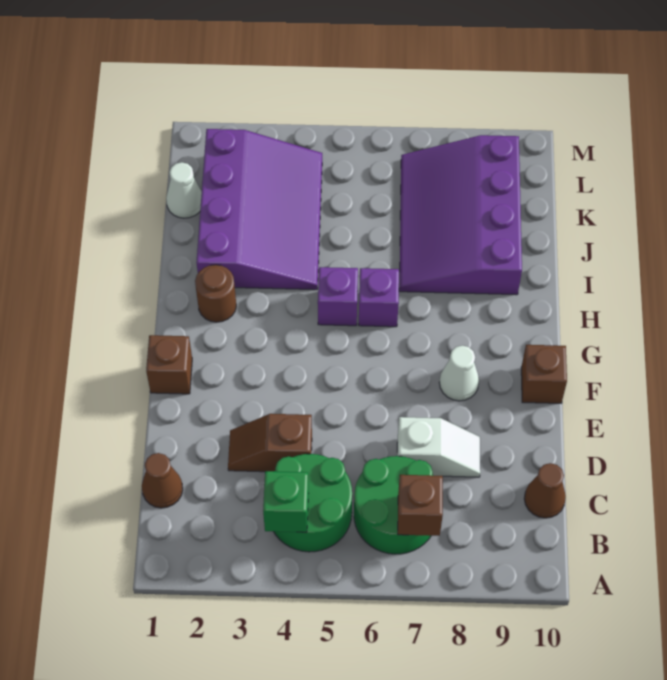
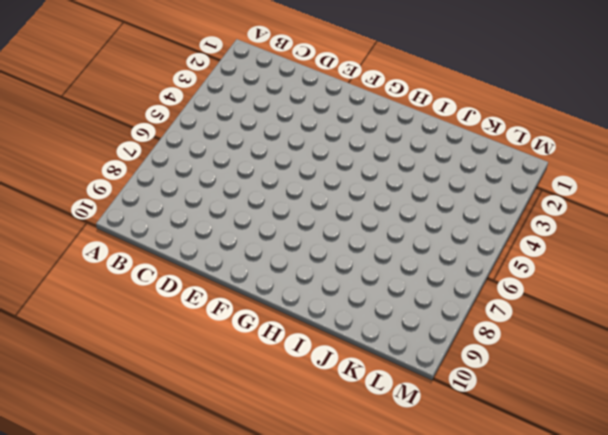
none -> green round brick B4:C5 level 1
none -> green round brick B6:C7 level 1
none -> brown cone C1 level 1

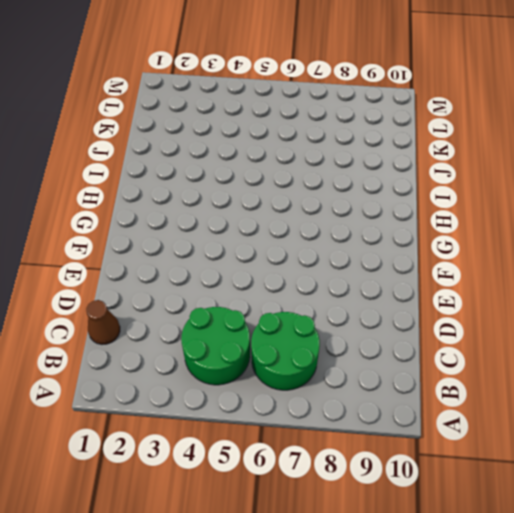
none -> brown cone C10 level 1
none -> brown slope D3:D4 level 1 top 4
none -> white slope D7:D8 level 1 top 7

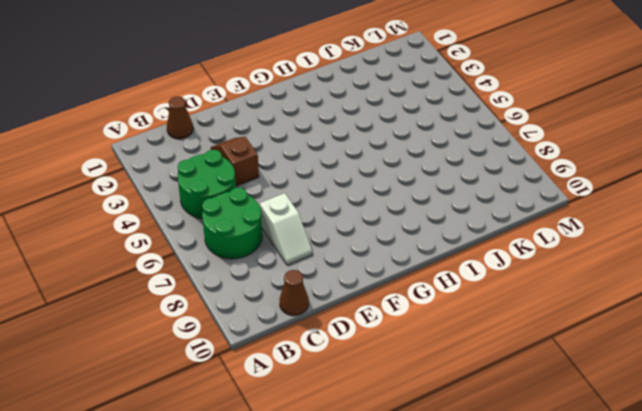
none -> brown brick F1 level 1
none -> white cone F8 level 1
none -> brown brick F10 level 1

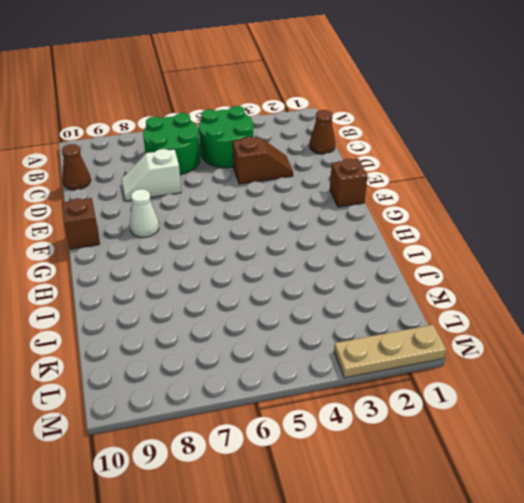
tan plate M1:M3 level 1 -> none
none -> brown round brick H2 level 1
none -> purple brick H5 level 1
none -> purple brick H6 level 1

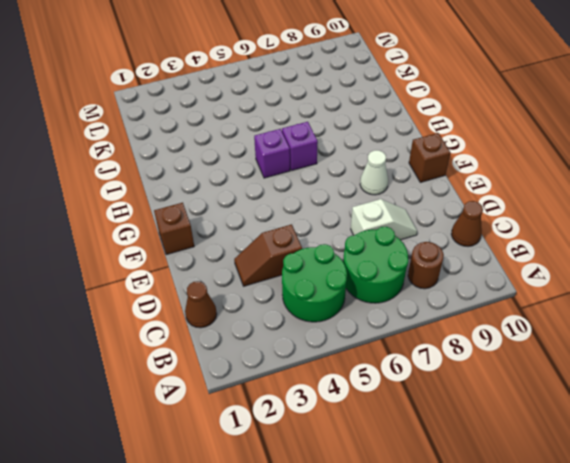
brown round brick B8 level 1 -> brown round brick H2 level 1
none -> purple slope I2:L4 level 1 top 2
none -> purple slope I7:L9 level 1 top 9
none -> white cone K1 level 1

